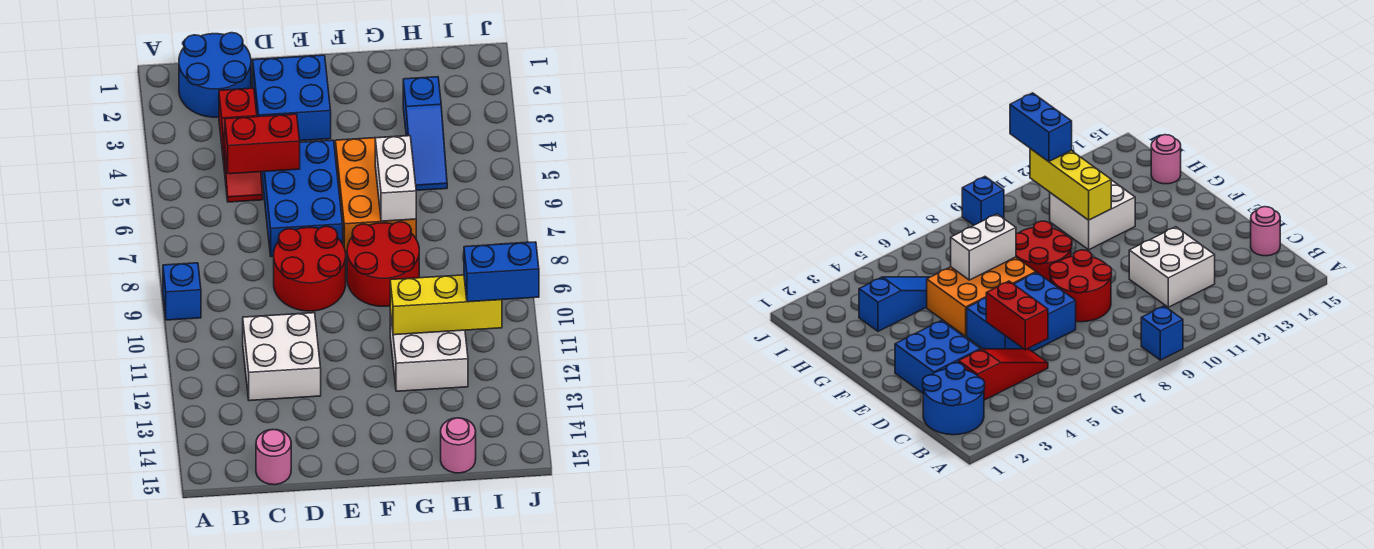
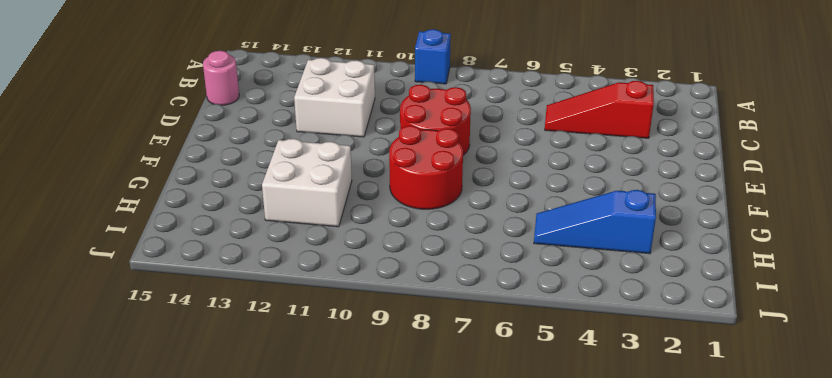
none -> blue round brick B1:C2 level 1
none -> blue brick D2:E3 level 1
none -> blue brick D5:E7 level 1

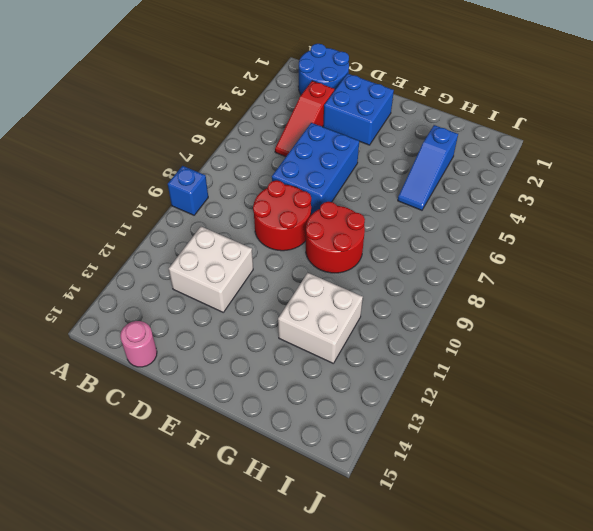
none -> orange brick F5:G7 level 1
none -> pink round brick H15 level 1
none -> blue brick J9 level 1

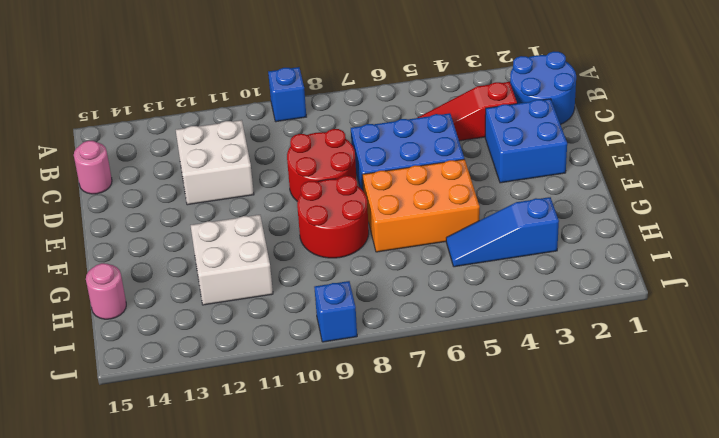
none -> red brick C5:D5 level 2
none -> white brick G6:G7 level 2
none -> yellow brick G11:I11 level 2

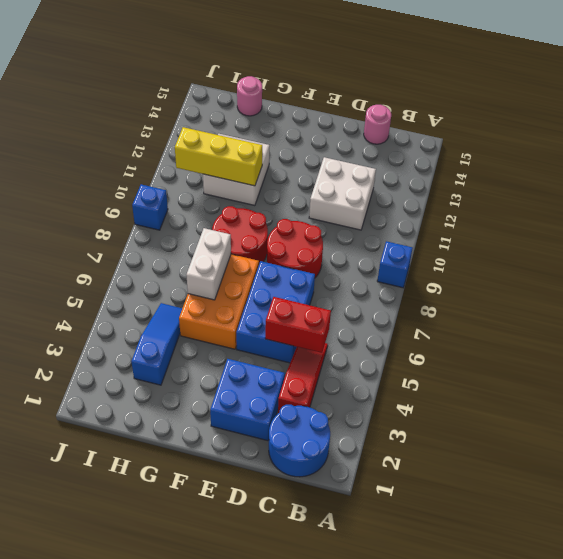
none -> blue brick I11:J11 level 3

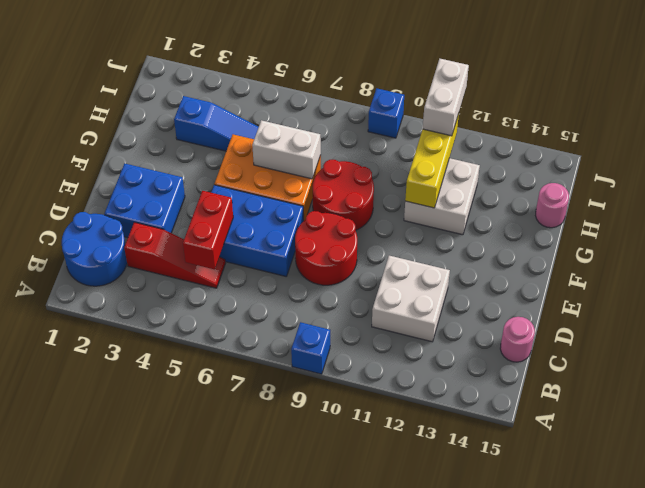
white brick I11:J11 level 3 -> blue brick I11:J11 level 3

